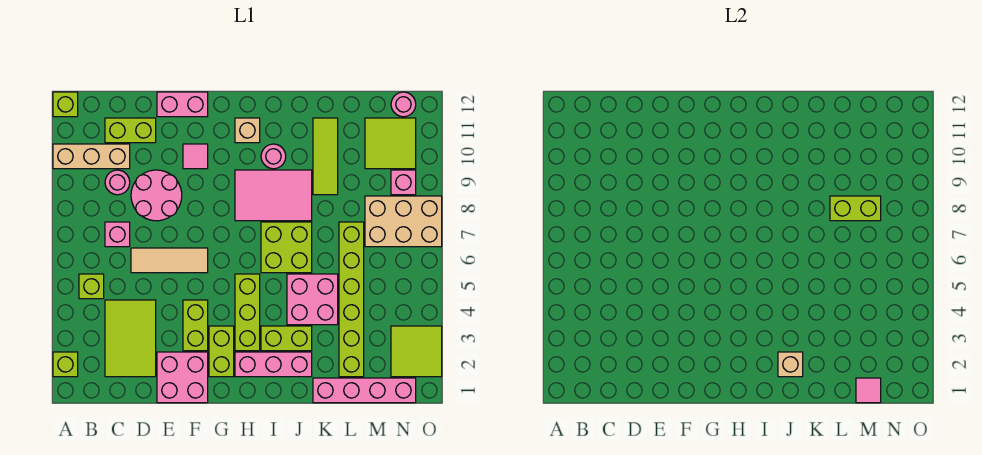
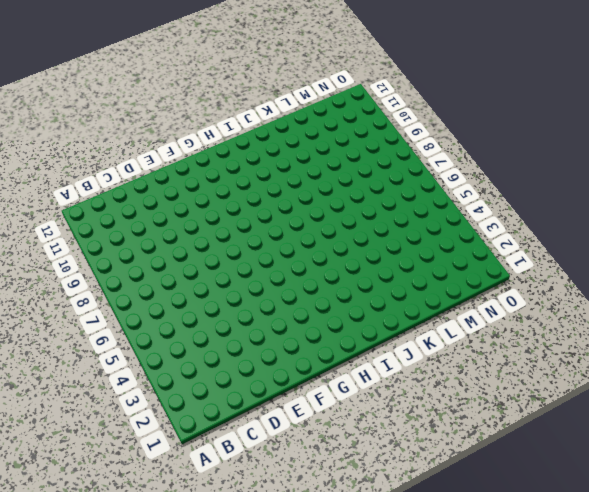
none -> lime brick A2 level 1
none -> tan brick A10:C10 level 1
none -> lime brick A12 level 1
none -> lime brick B5 level 1

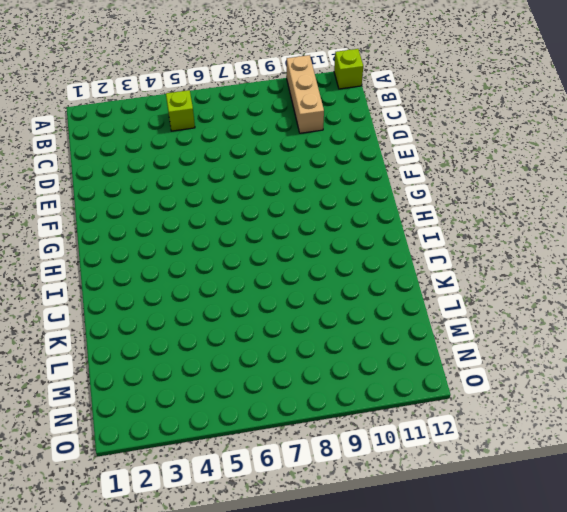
none -> lime brick A2 level 1
none -> lime tile C2:D4 level 1
none -> pink brick C7 level 1
none -> pink round brick C9 level 1

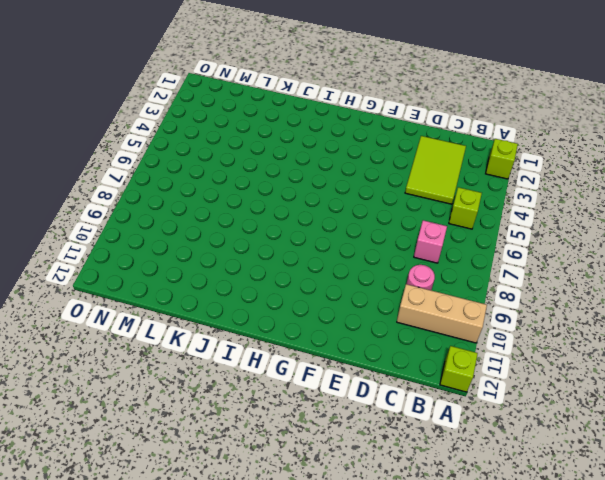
none -> lime brick C11:D11 level 1
none -> tan tile D6:F6 level 1
none -> pink round brick D8:E9 level 1
none -> pink brick E1:F2 level 1

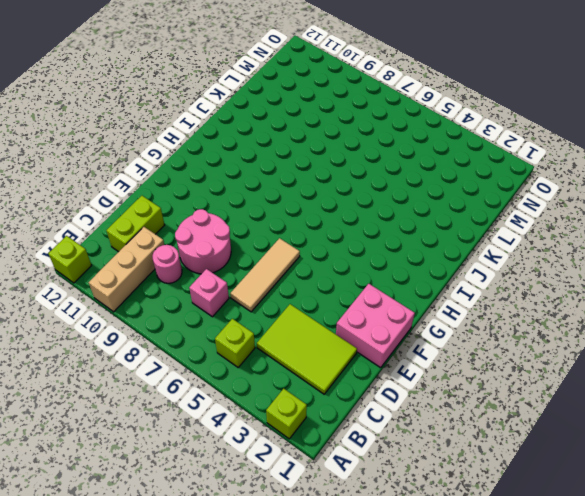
none -> pink brick E12:F12 level 1
none -> lime brick F3:F4 level 1
none -> pink tile F10 level 1
none -> lime brick G2:G3 level 1

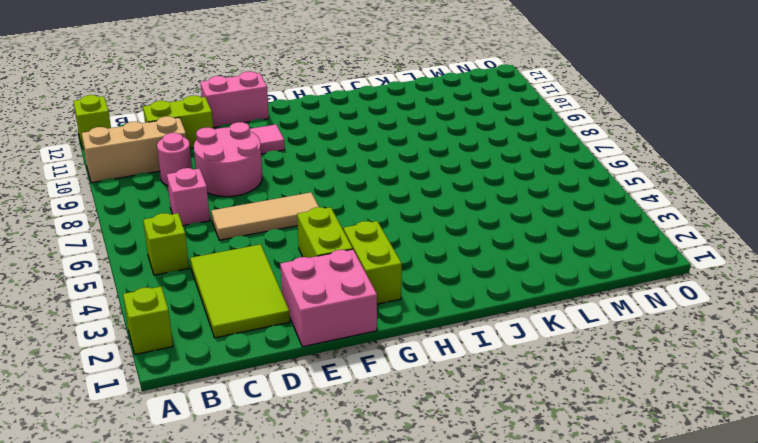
none -> pink brick H2:J2 level 1
none -> lime brick H3:H5 level 1
none -> pink tile H8:J9 level 1
none -> tan brick H11 level 1

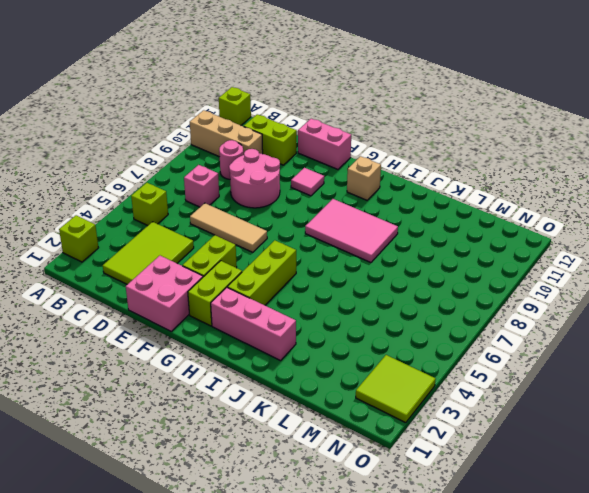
none -> lime brick I3:J3 level 1
none -> lime brick I6:J7 level 1
none -> pink round brick I10 level 1
none -> pink brick J4:K5 level 1

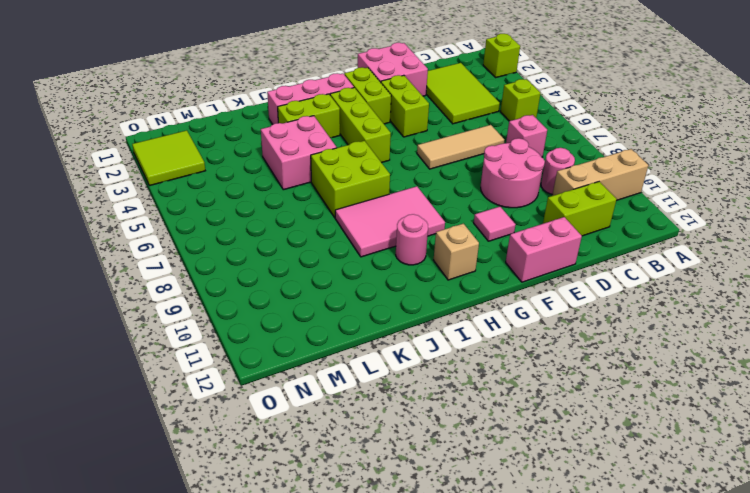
none -> lime brick A12 level 1
none -> pink brick K1:N1 level 1
none -> lime tile K9:K11 level 1
none -> lime brick L2:L7 level 1

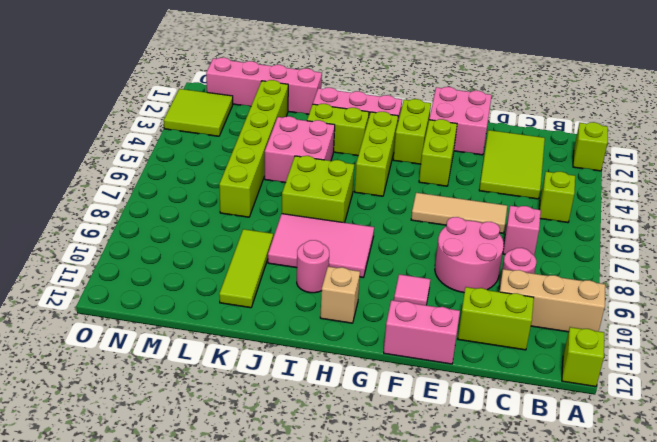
none -> tan brick M7:O8 level 1
none -> lime tile M10:N11 level 1
none -> pink brick N9 level 1
none -> pink round brick N12 level 1

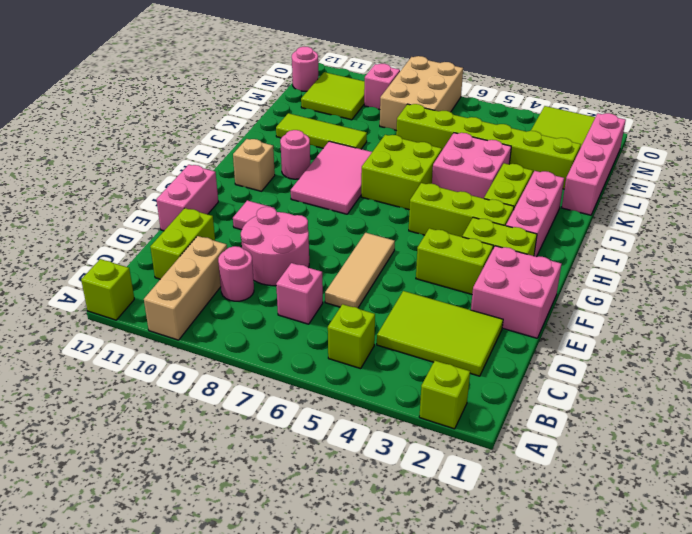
none -> tan brick J2 level 2
none -> lime brick L8:M8 level 2
none -> pink tile M1 level 2

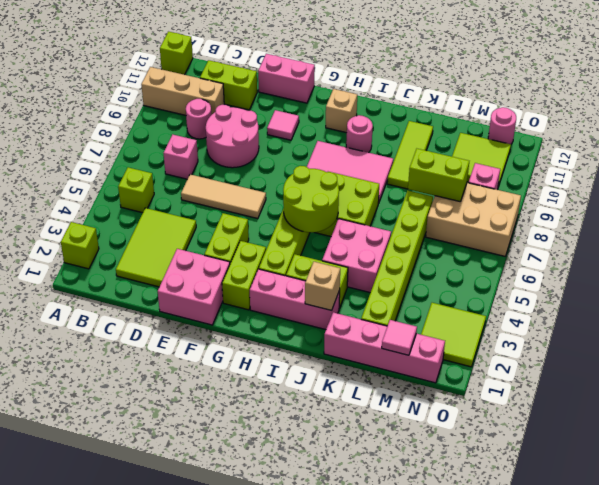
lime round brick H5:I6 level 2 -> none

